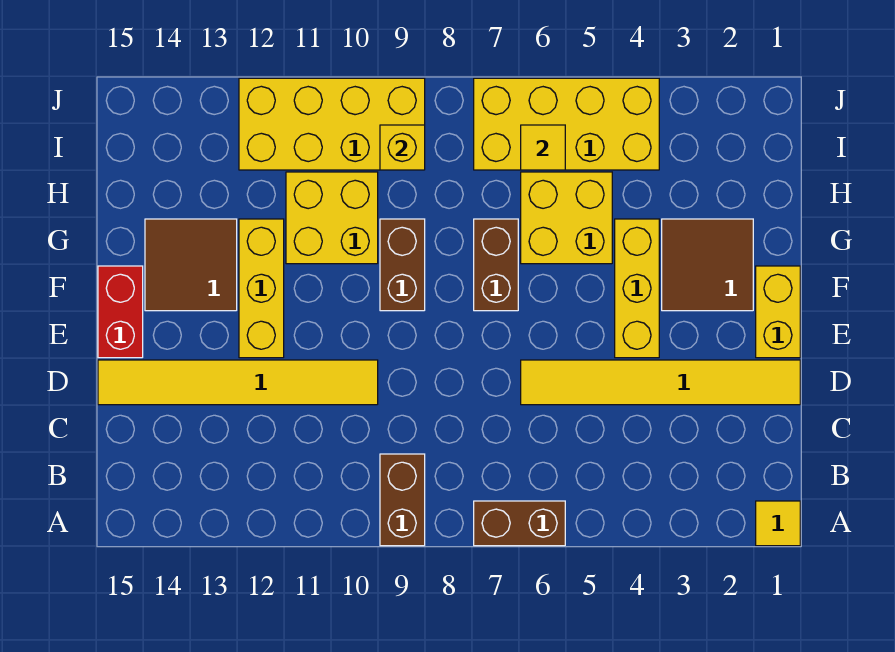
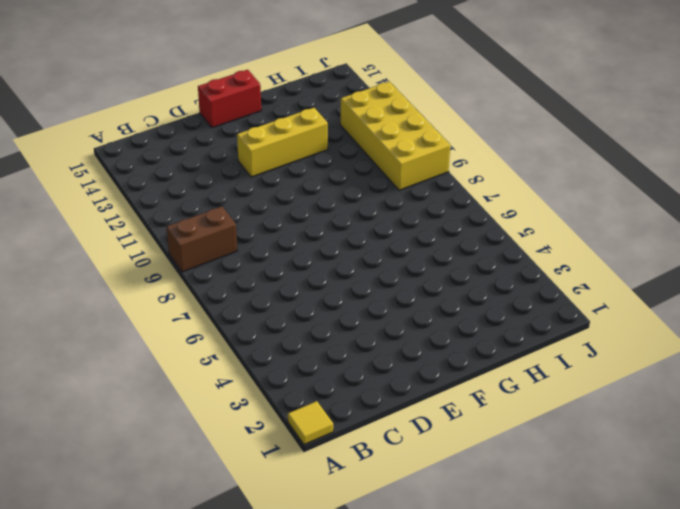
none -> brown brick A6:A7 level 1
none -> yellow tile D1:D6 level 1
none -> yellow tile D10:D15 level 1

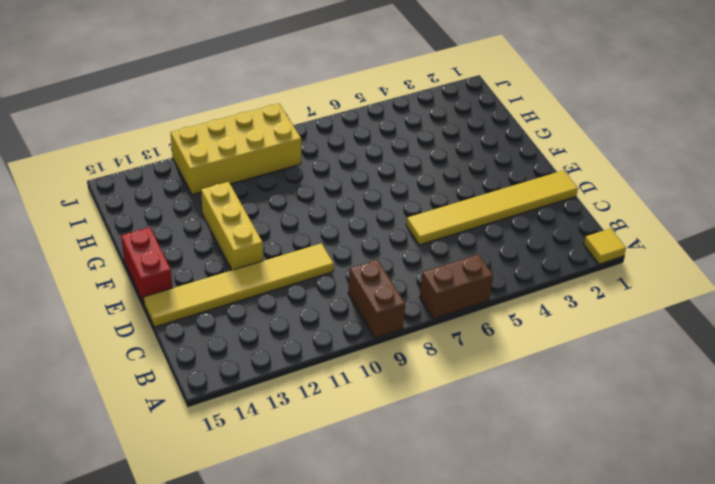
none -> yellow brick E1:F1 level 1
none -> yellow brick E4:G4 level 1
none -> brown tile F2:G3 level 1

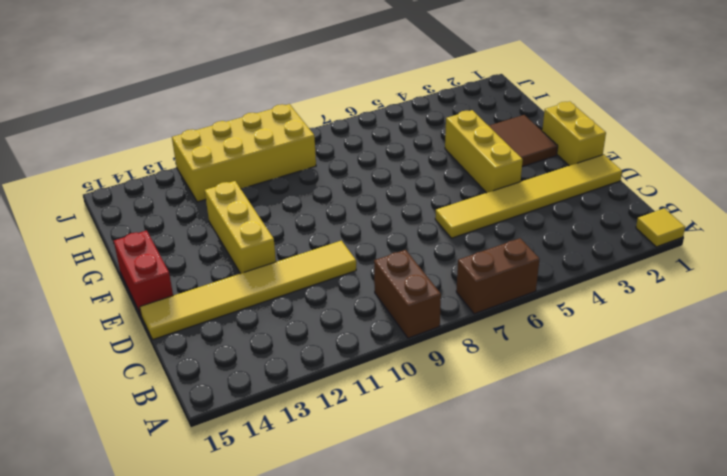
none -> brown brick F7:G7 level 1
none -> brown brick F9:G9 level 1
none -> brown tile F13:G14 level 1

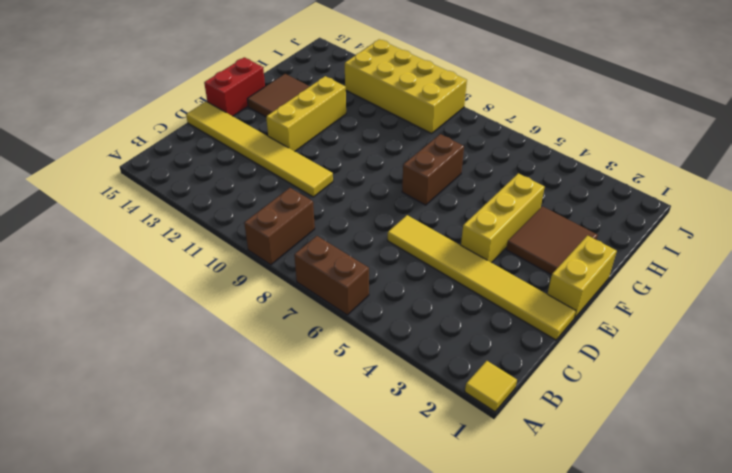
none -> brown brick F9:G9 level 1
none -> yellow brick G5:H6 level 1
none -> yellow brick G10:H11 level 1

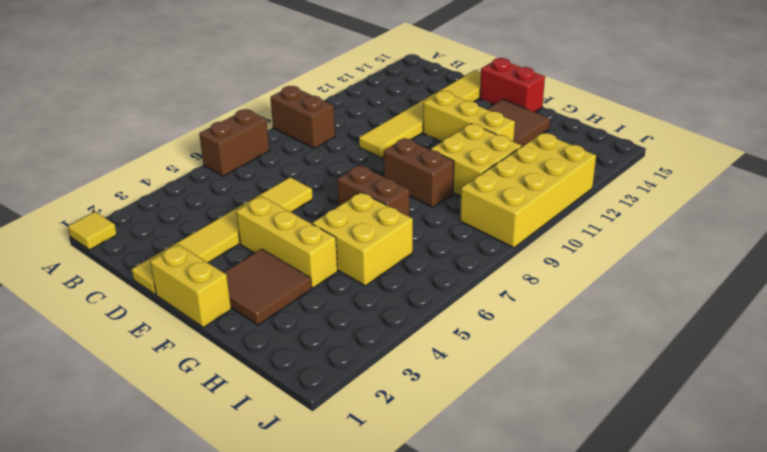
none -> yellow brick I4:J7 level 1
none -> yellow tile I6 level 2
none -> yellow brick I9 level 2

